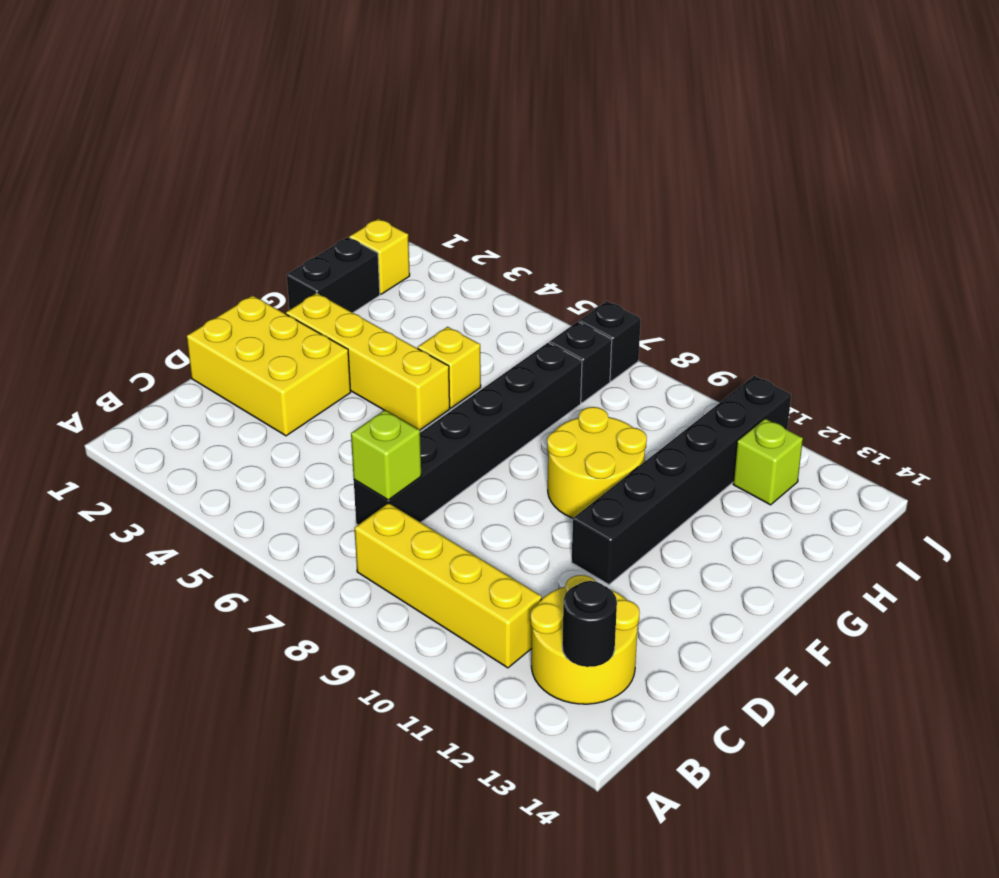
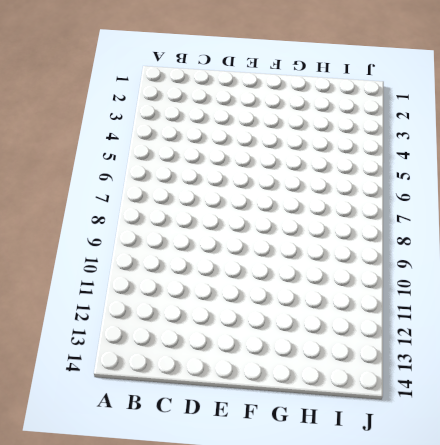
none -> yellow brick B8:B11 level 1
none -> yellow round brick B12:C13 level 1
none -> black brick C7:H7 level 1

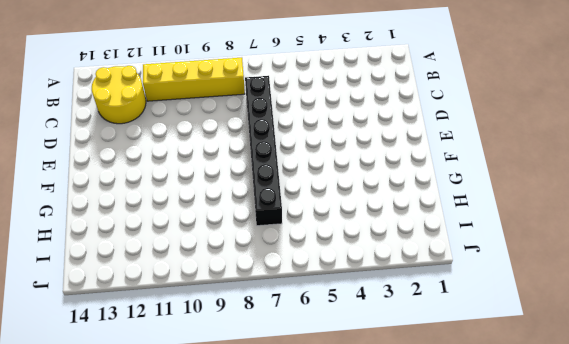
none -> yellow brick D1:E3 level 1
none -> black brick E11:J11 level 1
none -> yellow brick F2:F5 level 1

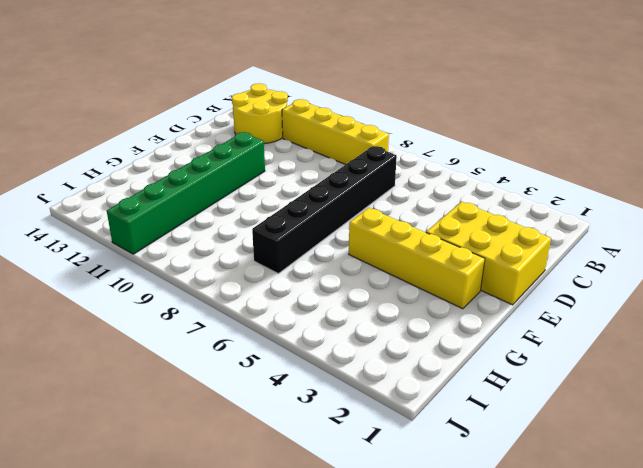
green brick E11:J11 level 1 -> black brick E11:J11 level 1
none -> yellow round brick F9:G10 level 1
none -> black brick G1:H1 level 1
none -> yellow brick G5 level 1

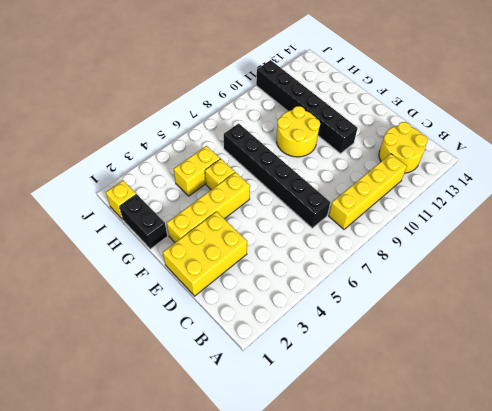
yellow brick H4:H5 level 1 -> none
none -> black brick I7 level 1
none -> lime brick I12 level 1
none -> black brick J7 level 1

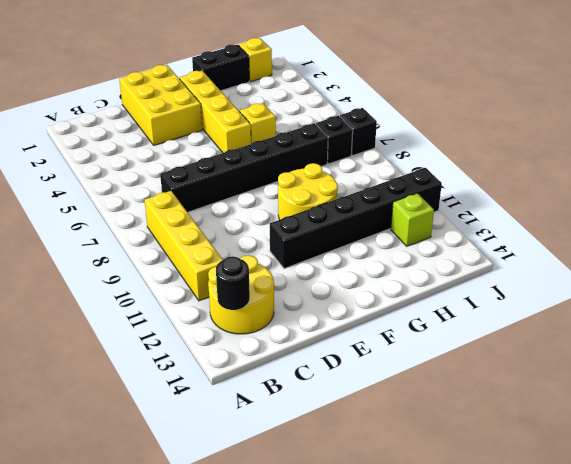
none -> lime brick C7 level 2

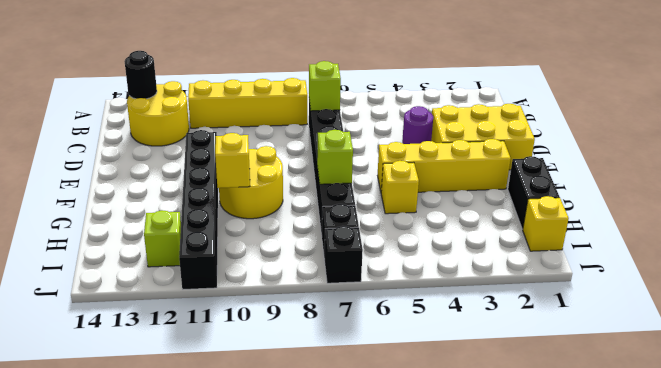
purple round brick D4 level 1 -> none
lime brick G7 level 2 -> none
yellow brick G10 level 2 -> none

